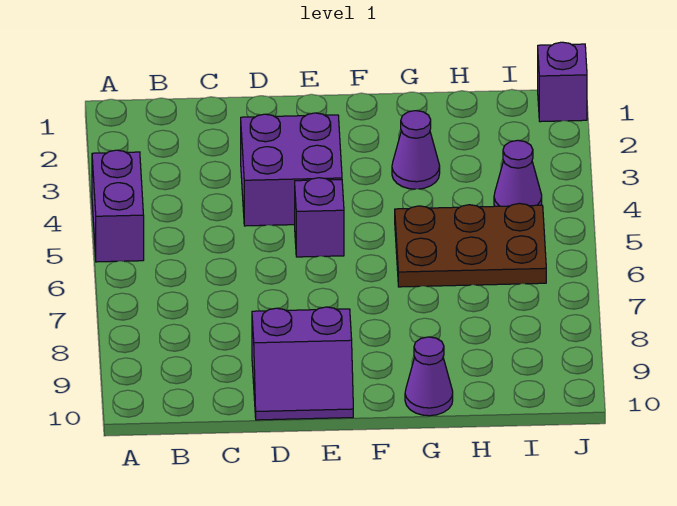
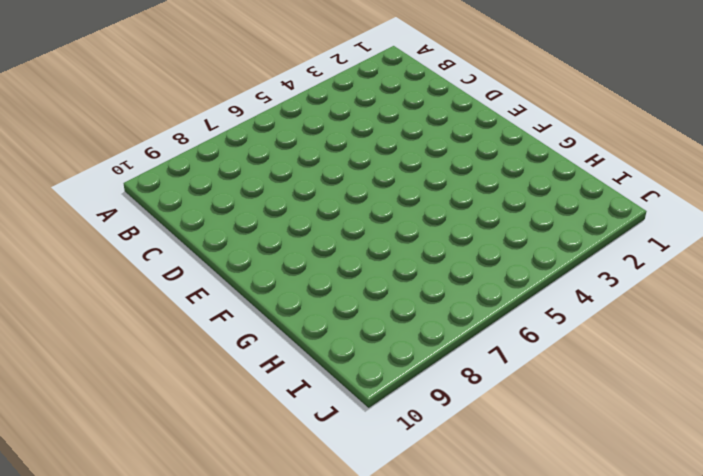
none -> purple brick A4:A5 level 1
none -> purple brick D3:E4 level 1

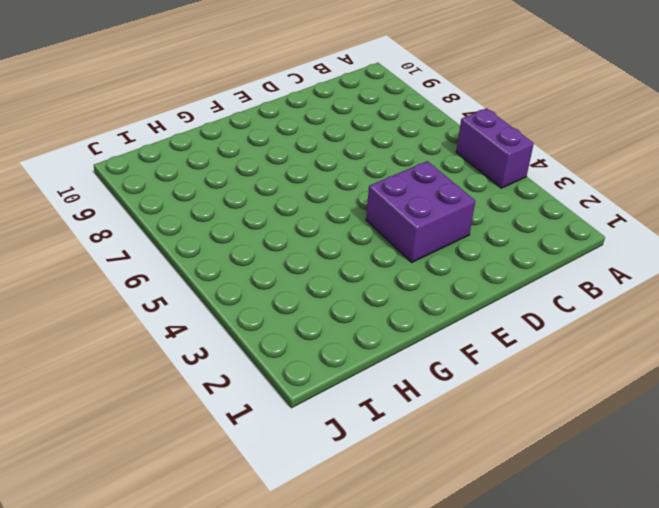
none -> purple slope D9:E10 level 1 top 9
none -> purple brick E5 level 1

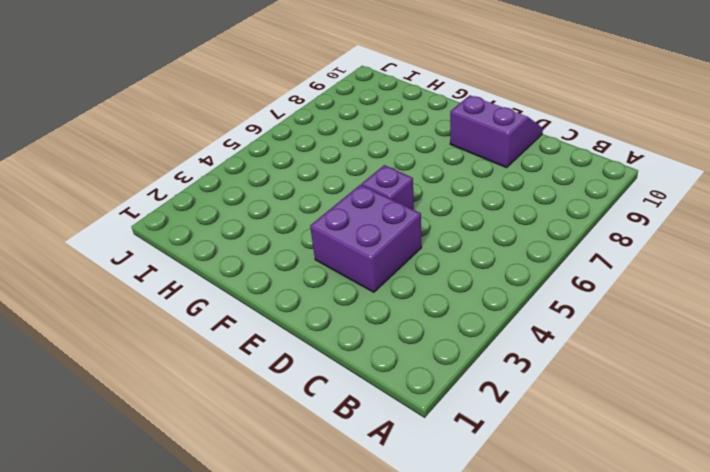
none -> purple brick A4:A5 level 1
none -> purple cone G3 level 1

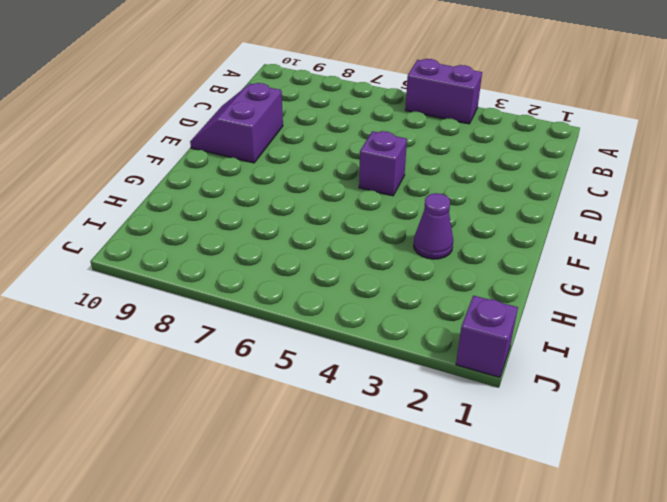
none -> purple brick D3:E4 level 1
none -> brown plate G5:I6 level 1

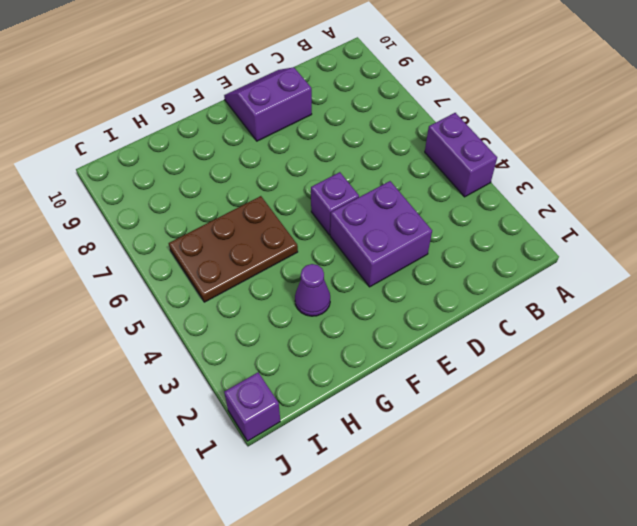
none -> purple cone G10 level 1
none -> purple cone I4 level 1

